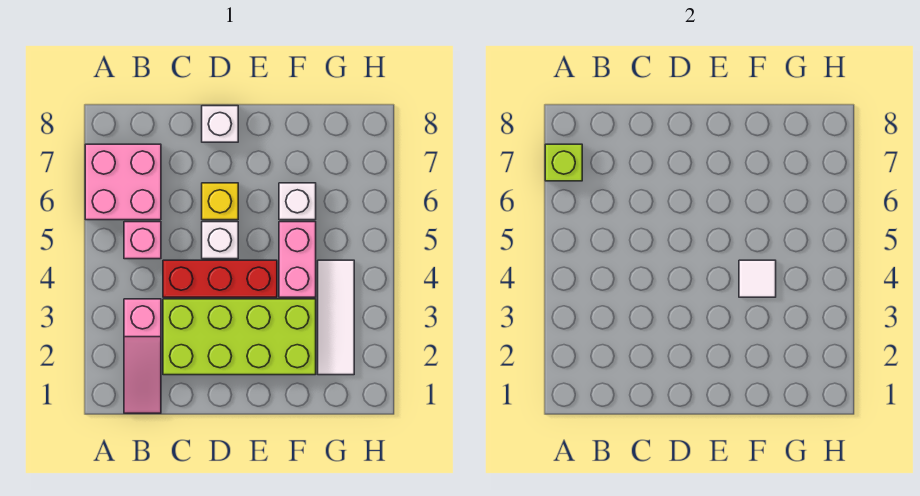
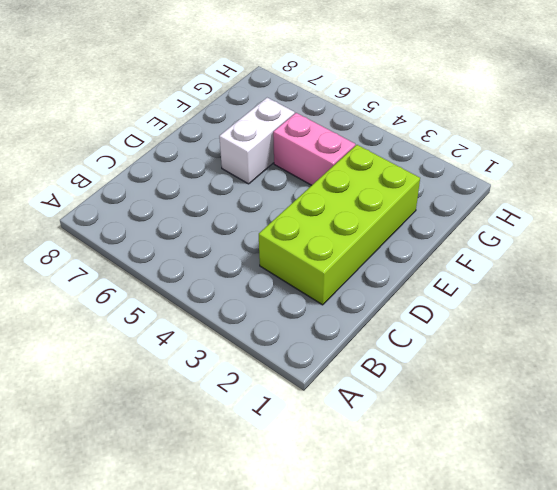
white brick E6:F6 level 1 -> white brick F6 level 1
none -> pink brick A6:B7 level 1
none -> pink slope B1:B3 level 1 top 3
none -> pink brick B5 level 1

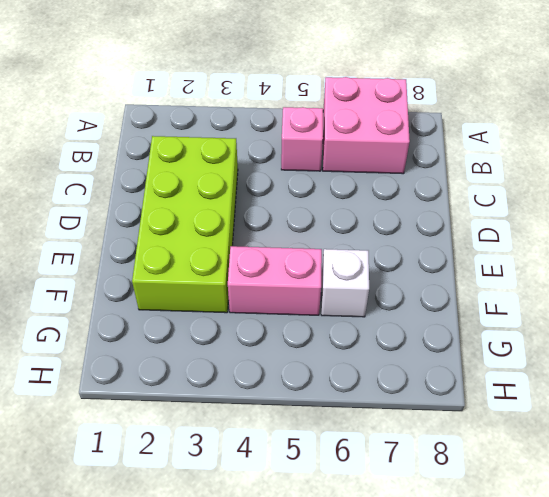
none -> pink slope B1:B3 level 1 top 3
none -> red brick C4:E4 level 1
none -> white brick D5 level 1

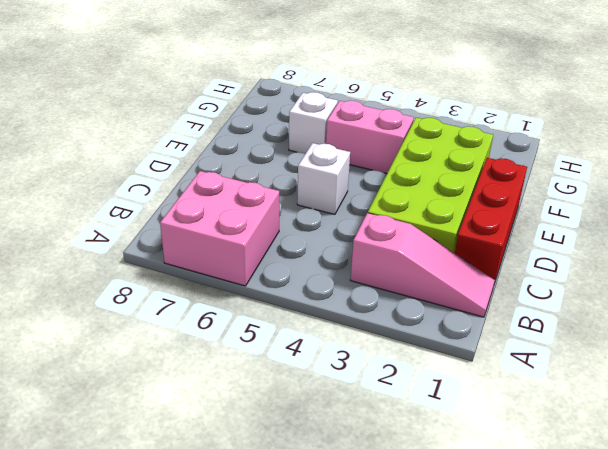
red brick C1:E1 level 1 -> red brick C4:E4 level 1
none -> pink brick B5 level 1
none -> yellow brick D6 level 1
none -> white brick D8 level 1

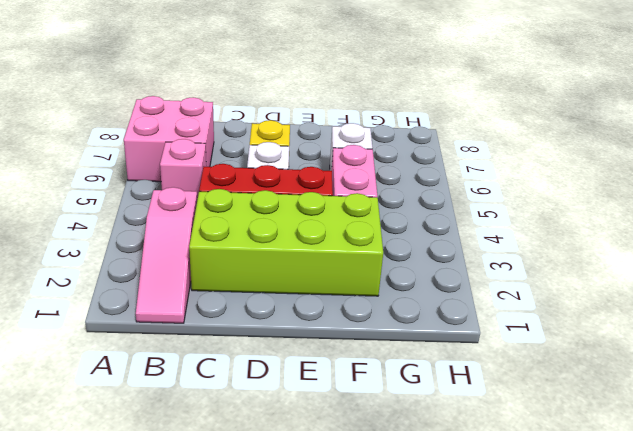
none -> white brick D8 level 1
none -> white tile G2:G4 level 1
none -> lime brick A7 level 2

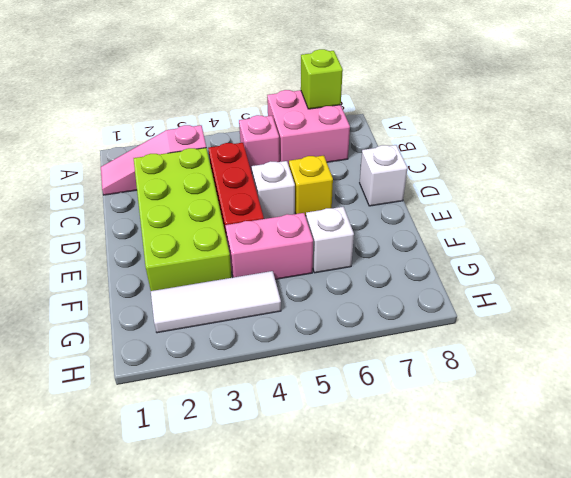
none -> white tile F4 level 2

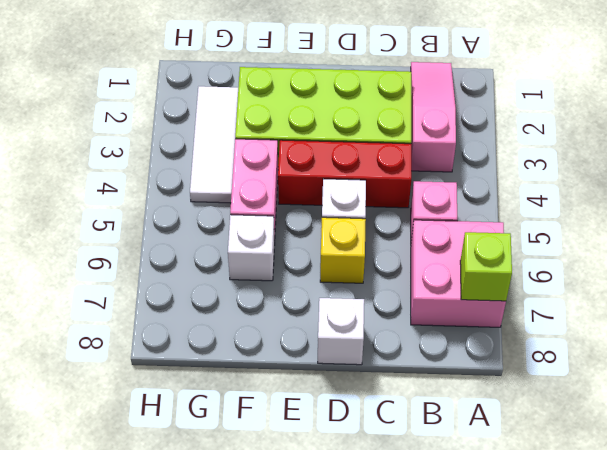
none -> white tile F4 level 2

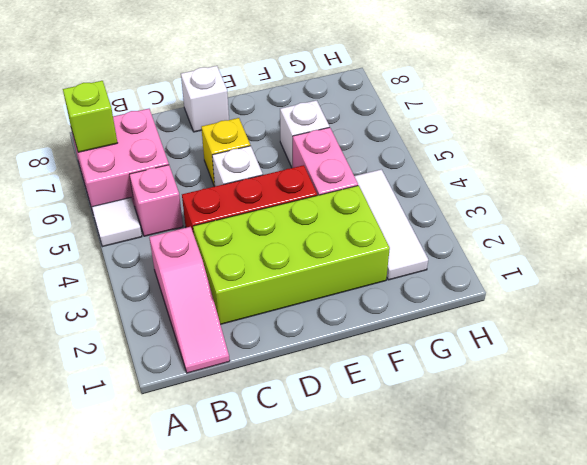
white tile A5 level 1 -> white tile F4 level 2

